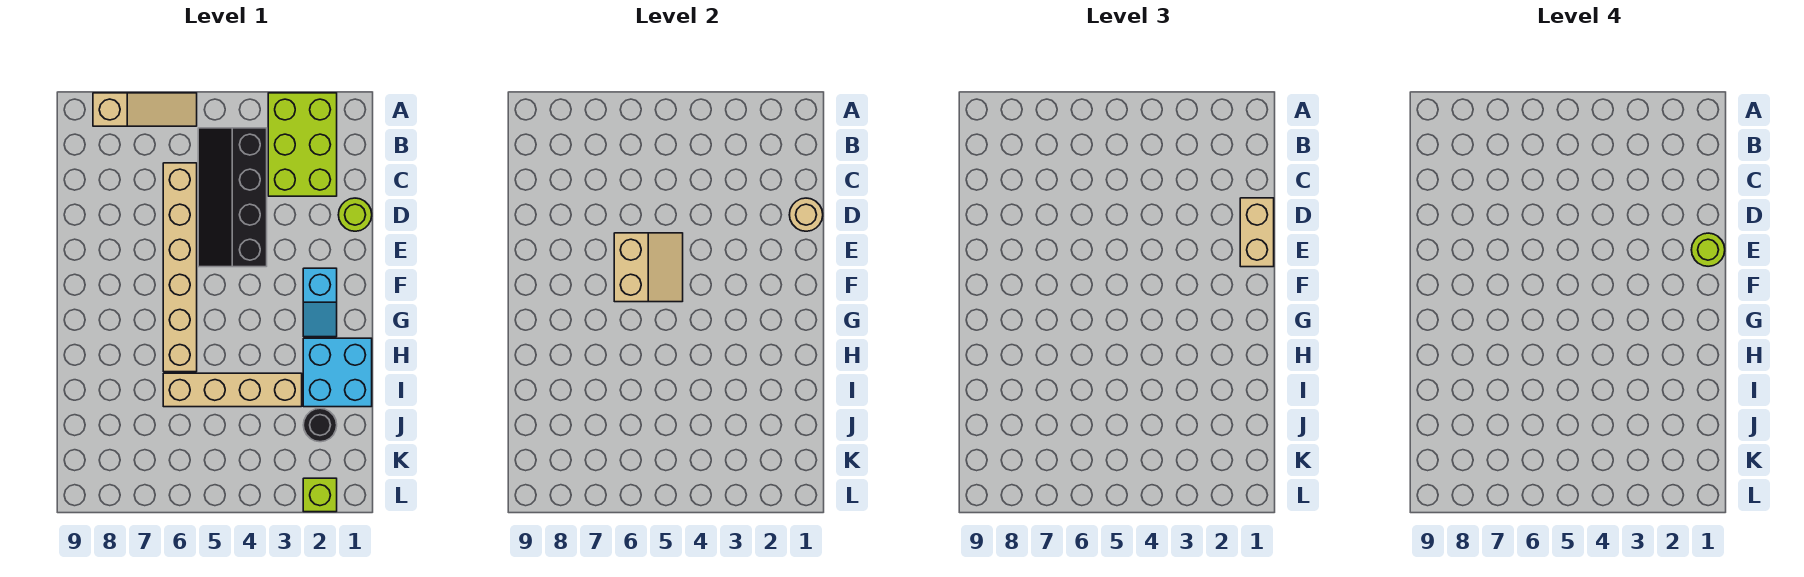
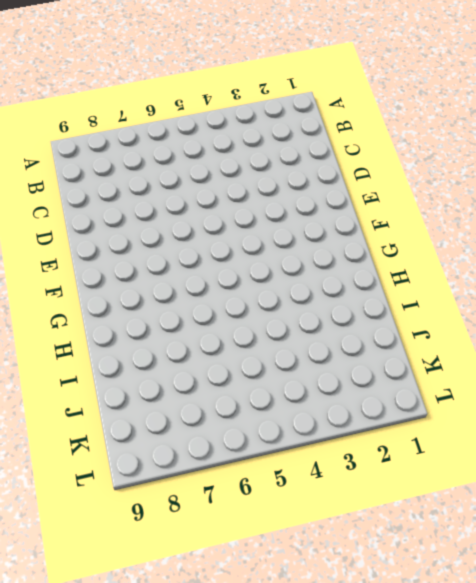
none -> lime brick A2:C3 level 1
none -> tan slope A6:A8 level 1 top 8
none -> black slope B4:E5 level 1 top 4

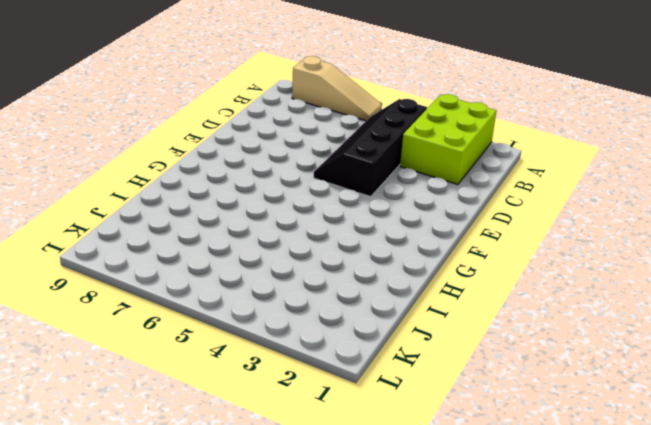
none -> tan brick C6:H6 level 1
none -> lime round brick D1 level 1
none -> cyan slope F2:G2 level 1 top F

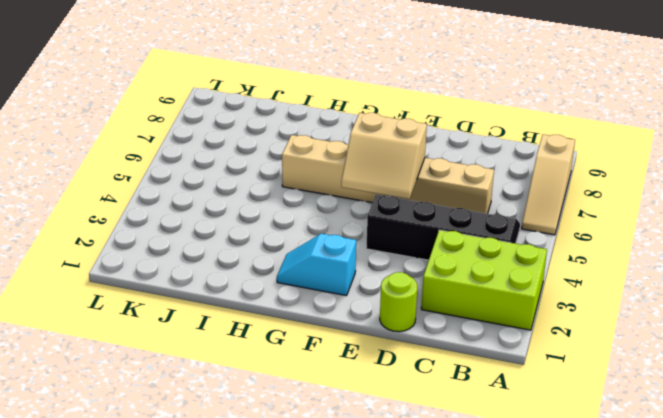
none -> cyan brick H1:I2 level 1
none -> tan brick I3:I6 level 1
none -> black round brick J2 level 1

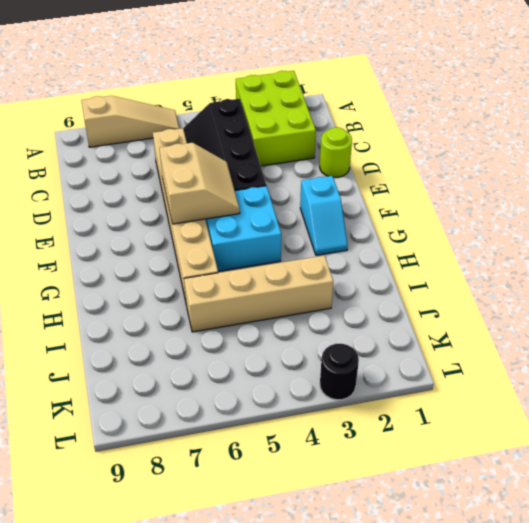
cyan brick F4:G5 level 1 -> cyan brick H1:I2 level 1
black round brick L3 level 1 -> black round brick J2 level 1
none -> lime brick L2 level 1
none -> tan round brick D1 level 2
none -> tan brick D1:E1 level 3

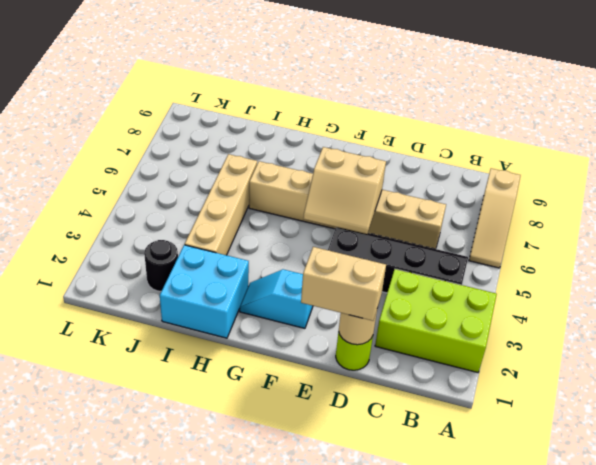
none -> lime brick L2 level 1
none -> lime round brick E1 level 4

